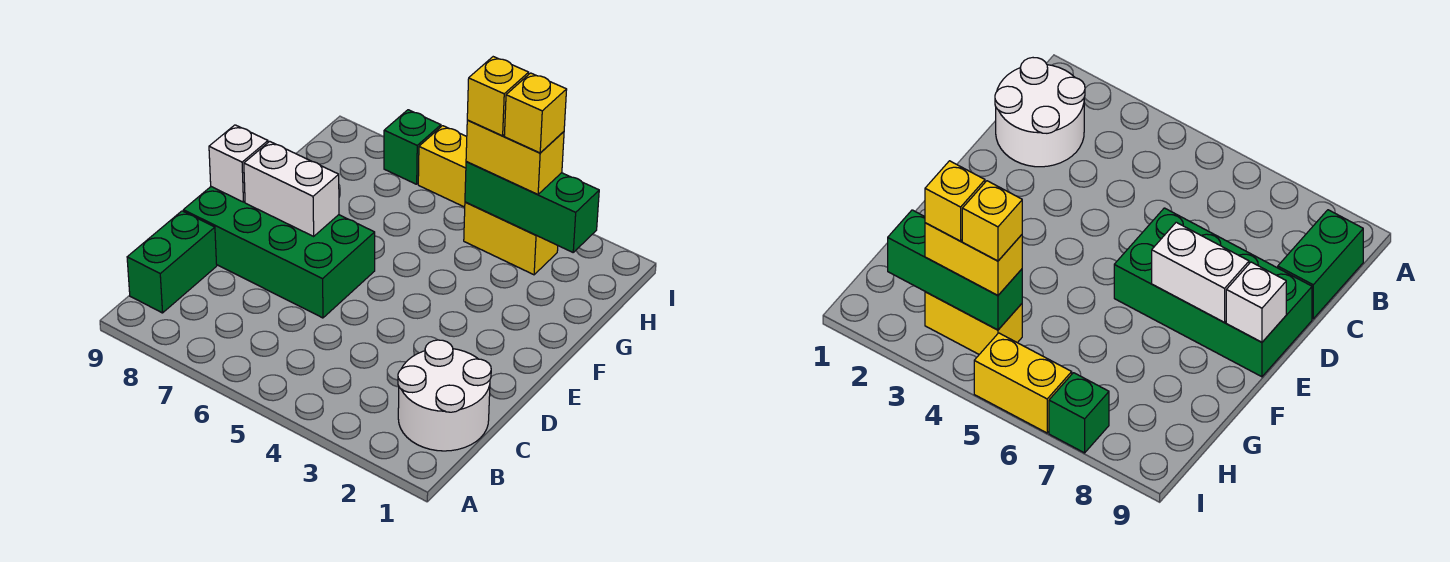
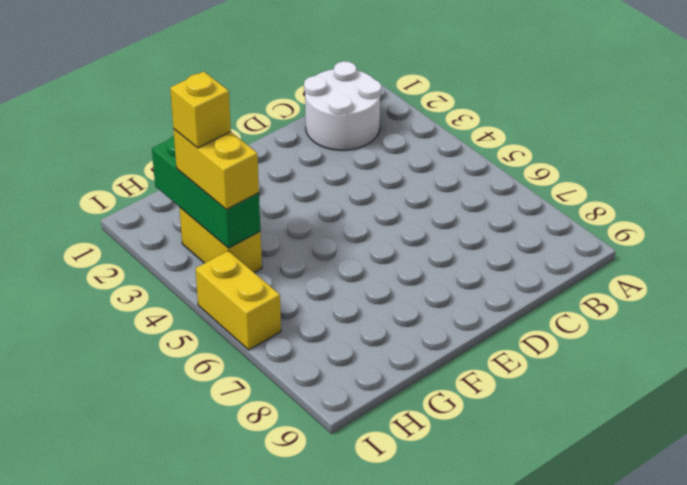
none -> green brick B9:C9 level 1
none -> green brick D6:E9 level 1
none -> green brick I7 level 1

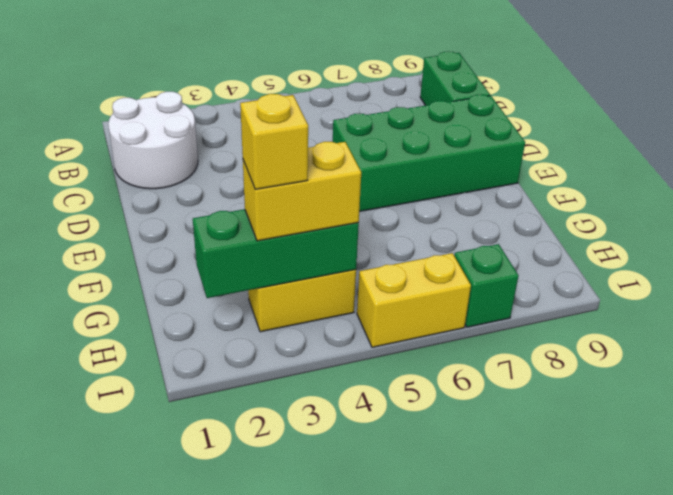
none -> white brick E7:E8 level 2
none -> white brick E9 level 2
none -> yellow brick H4 level 4

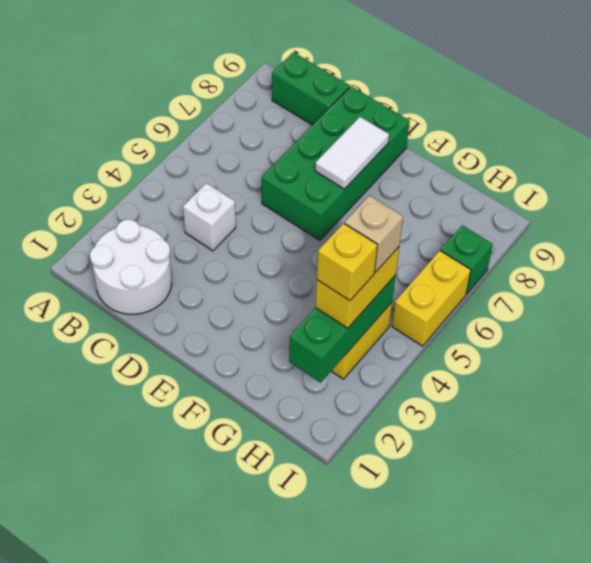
white brick C4 level 1 -> white brick E9 level 2
white tile E7:E8 level 2 -> white brick E7:E8 level 2
tan brick H4 level 4 -> yellow brick H4 level 4

